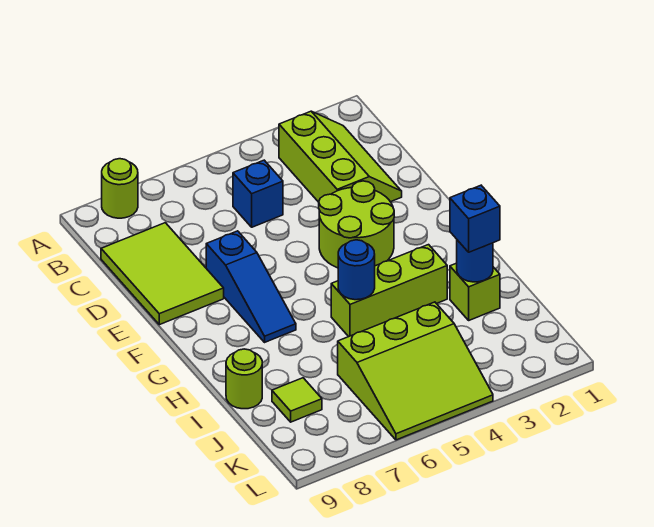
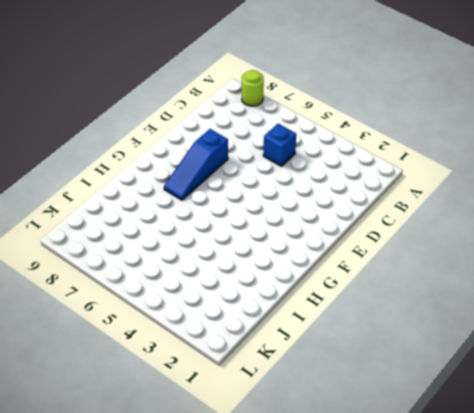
none -> lime slope B2:D3 level 1 top 3
none -> lime tile C8:E9 level 1
none -> lime round brick E3:F4 level 1

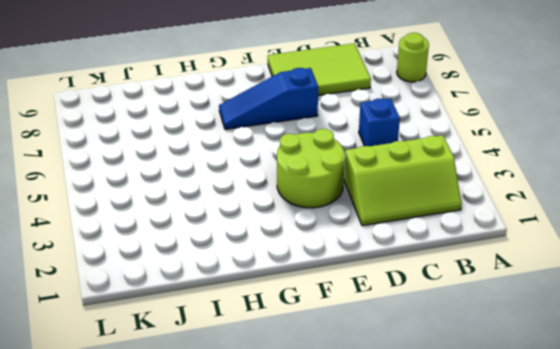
none -> lime brick H3:H5 level 1
none -> lime brick I2 level 1
none -> lime round brick I9 level 1

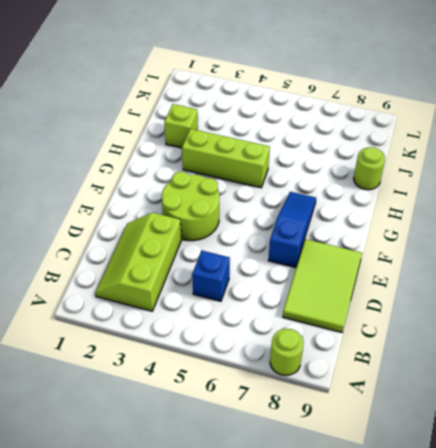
none -> lime slope J4:L6 level 1 top J
none -> lime tile J8 level 1
none -> blue round brick H5 level 2

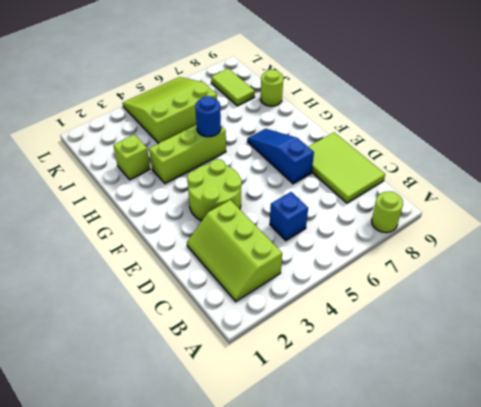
lime tile J8:K8 level 1 -> lime tile J8 level 1
none -> blue round brick I2 level 2
none -> blue brick I2 level 3

